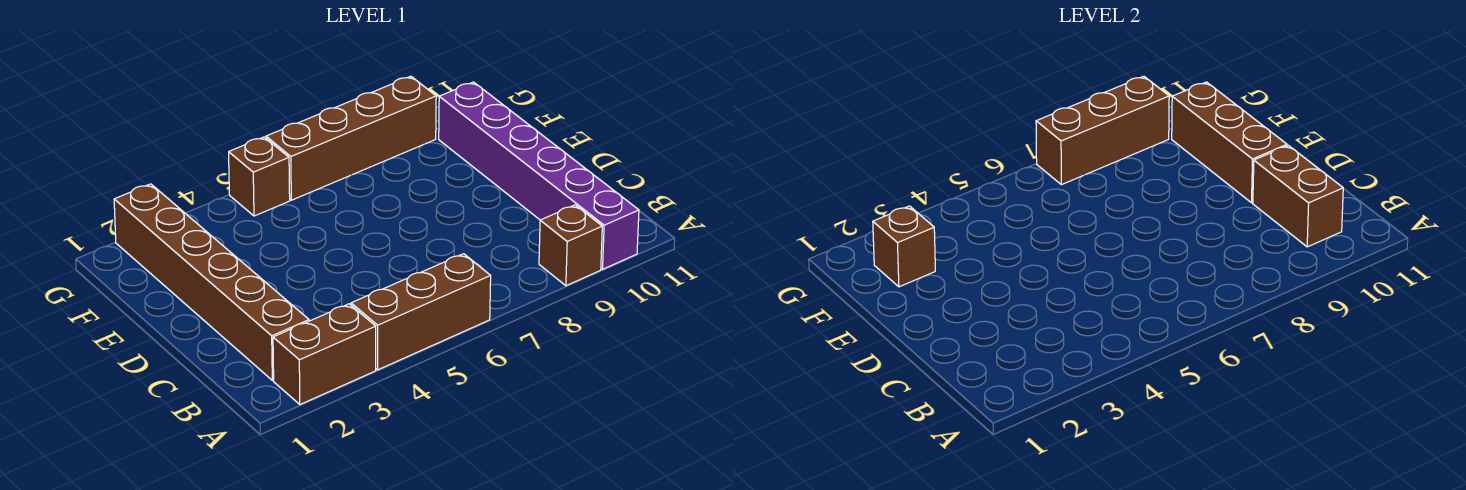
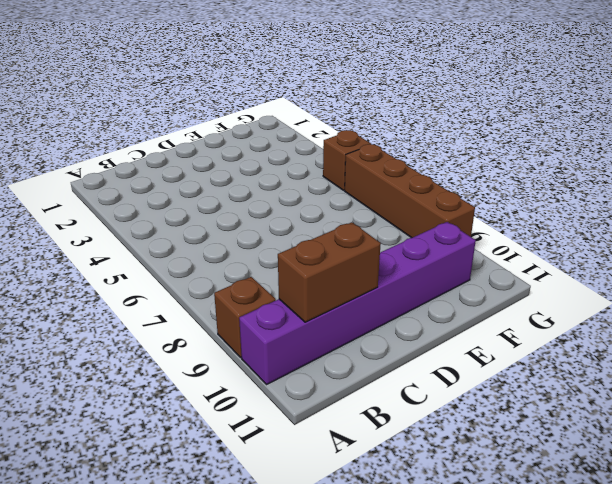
none -> brown brick A2:A3 level 1
none -> brown brick A4:A6 level 1

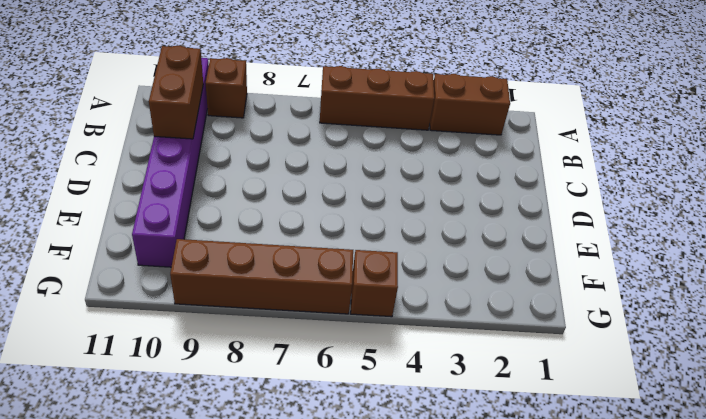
none -> brown brick B2:G2 level 1
none -> brown brick D10:F10 level 2

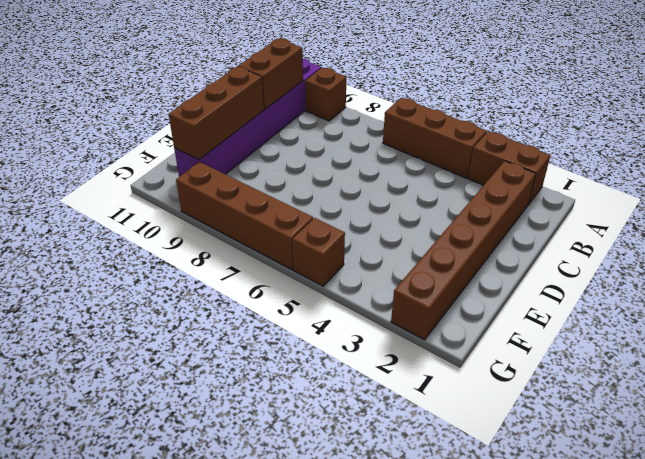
none -> brown brick F2 level 2
none -> brown brick G7:G9 level 2

